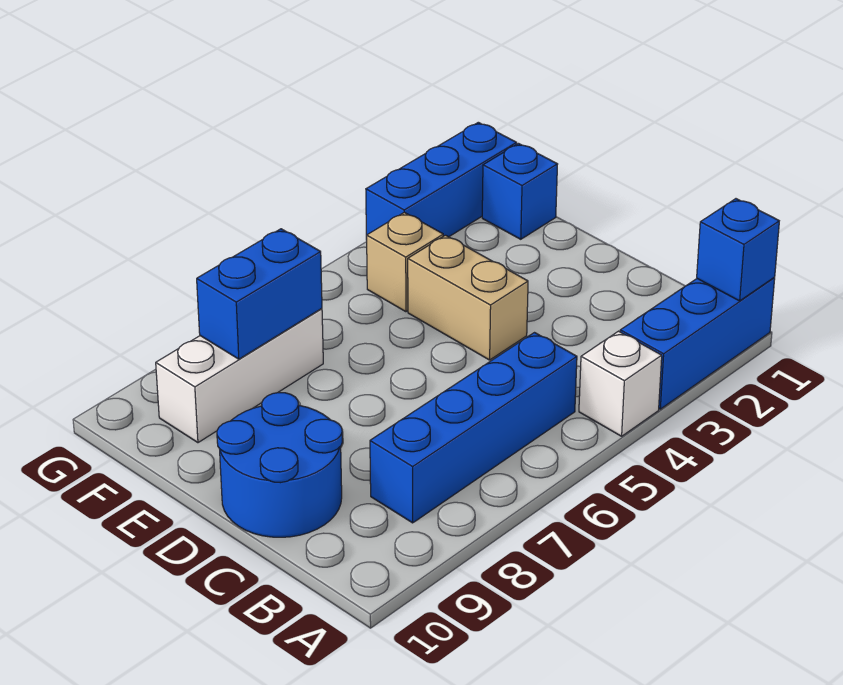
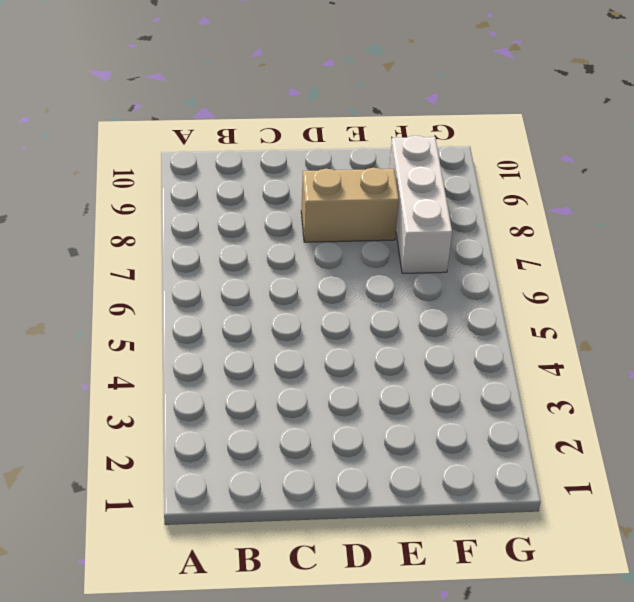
tan brick D8:E8 level 1 -> tan brick D4:E4 level 1
none -> blue brick A1:A3 level 1
none -> white brick A4 level 1

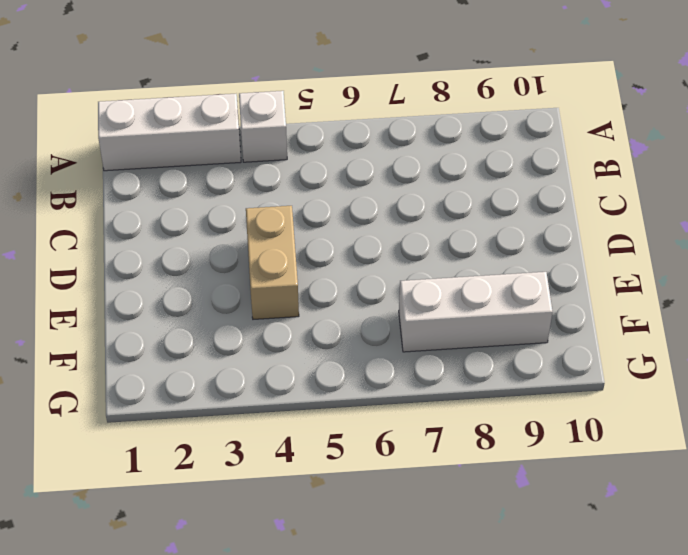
white brick A1:A3 level 1 -> blue brick A1:A3 level 1
none -> blue brick B5:B8 level 1
none -> blue round brick C9:D10 level 1

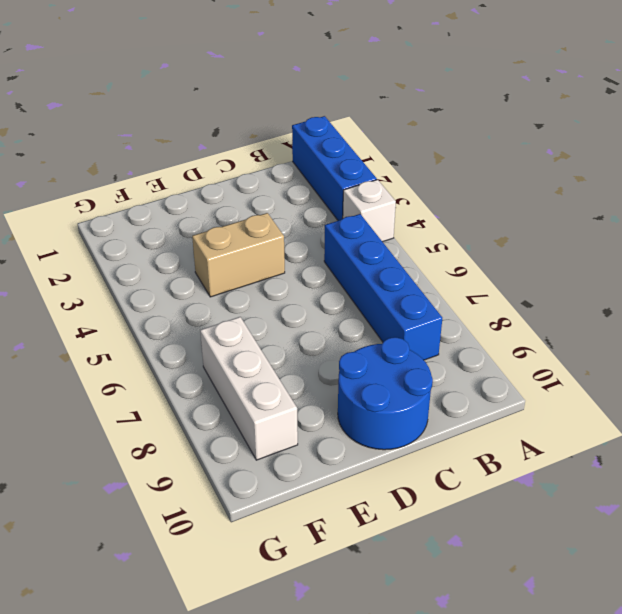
none -> blue brick F1 level 1
none -> tan brick F4 level 1

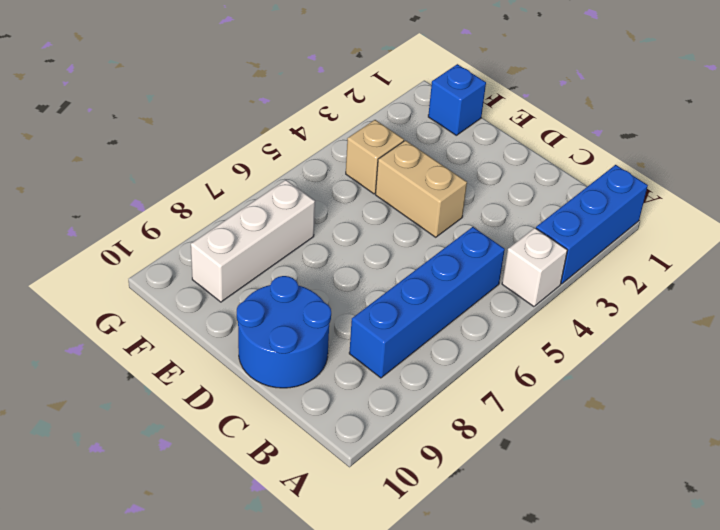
none -> blue brick G1:G3 level 1
none -> blue brick A1 level 2

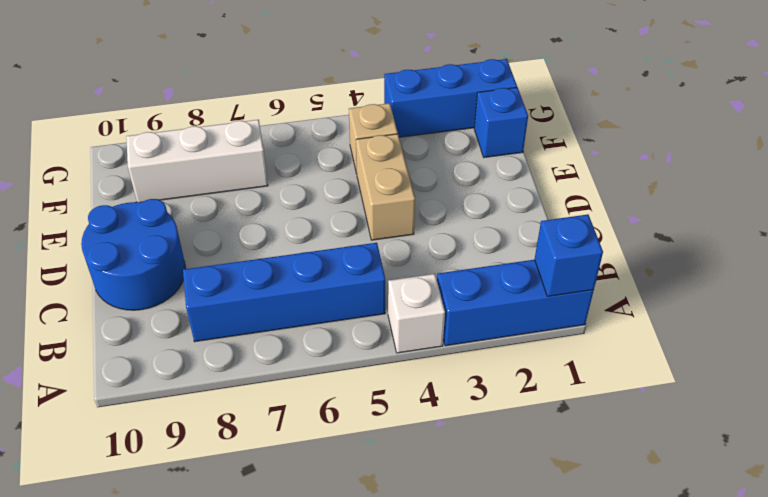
none -> blue brick F7:F8 level 2

